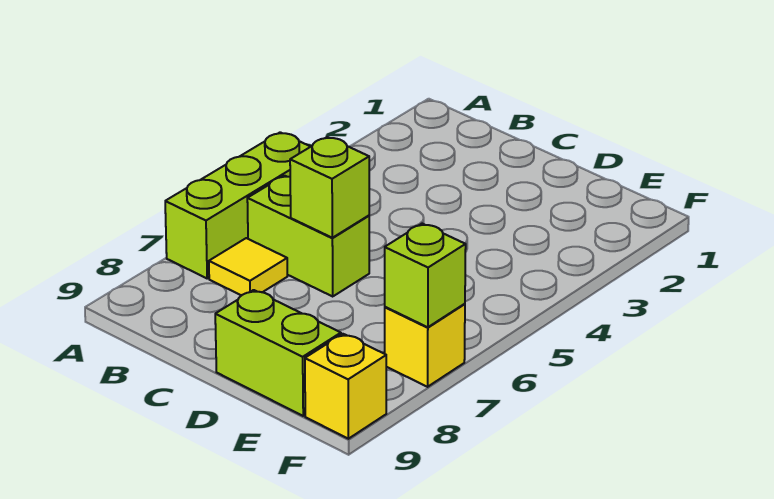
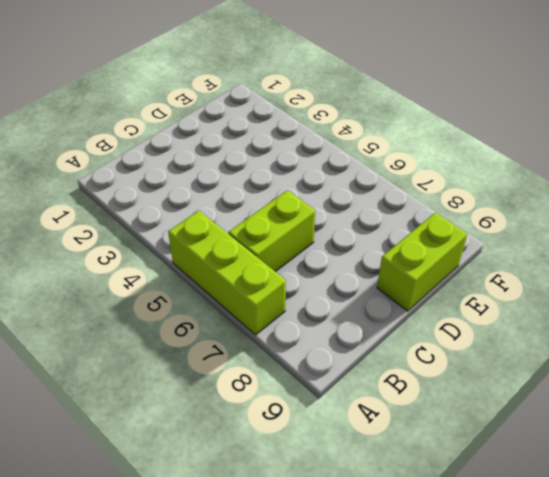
none -> yellow tile B7 level 1
none -> yellow brick F7 level 1

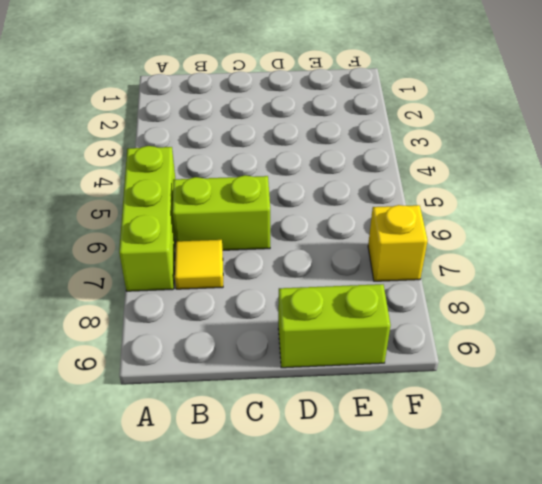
none -> yellow brick F9 level 1
none -> lime brick C6 level 2

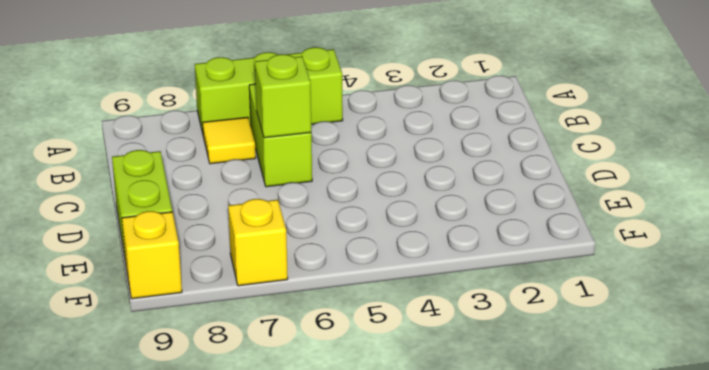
none -> lime brick F7 level 2

